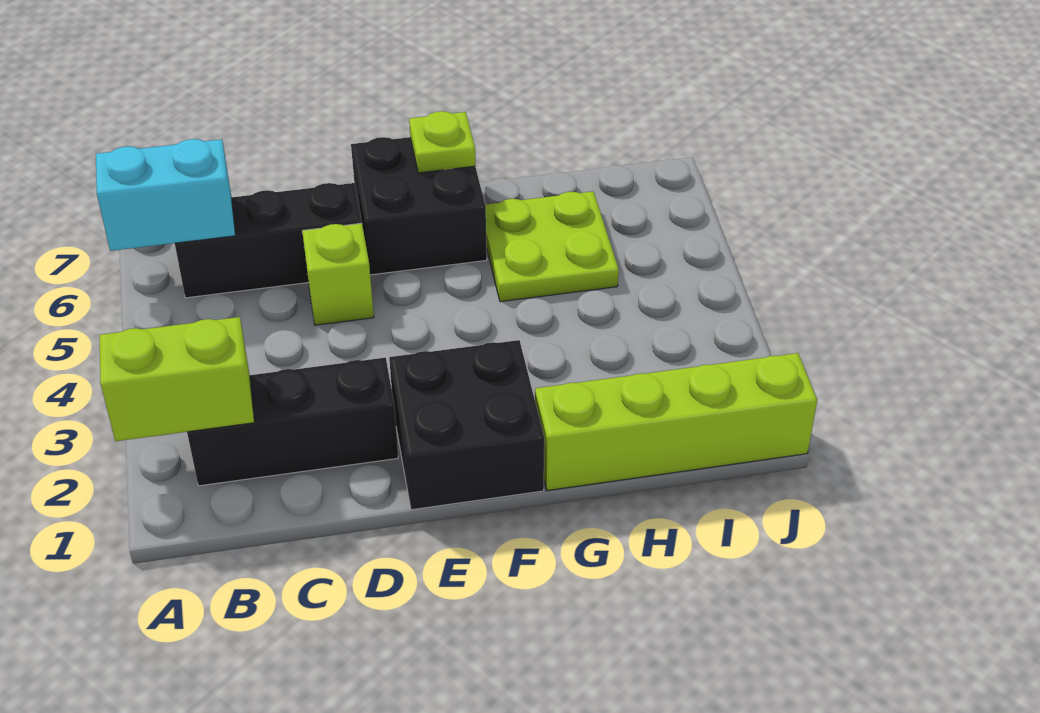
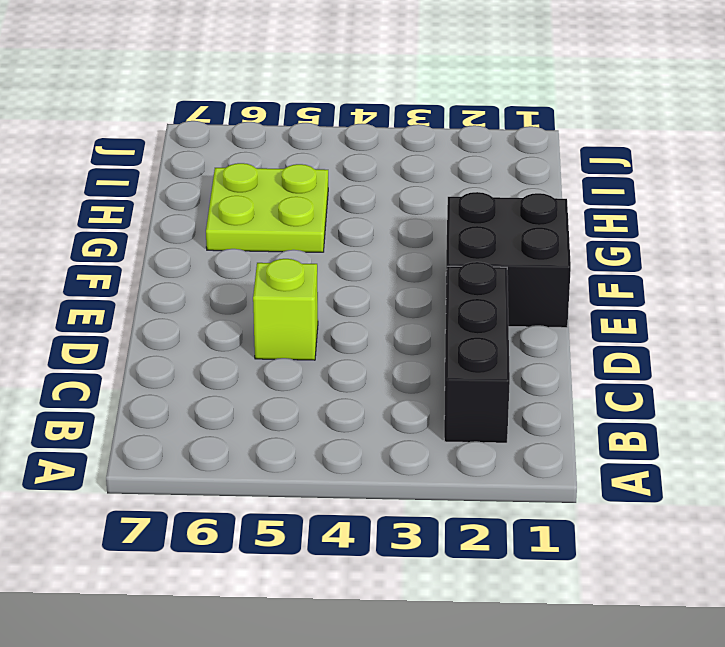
none -> black brick B6:D6 level 1
none -> black brick E6:F7 level 1

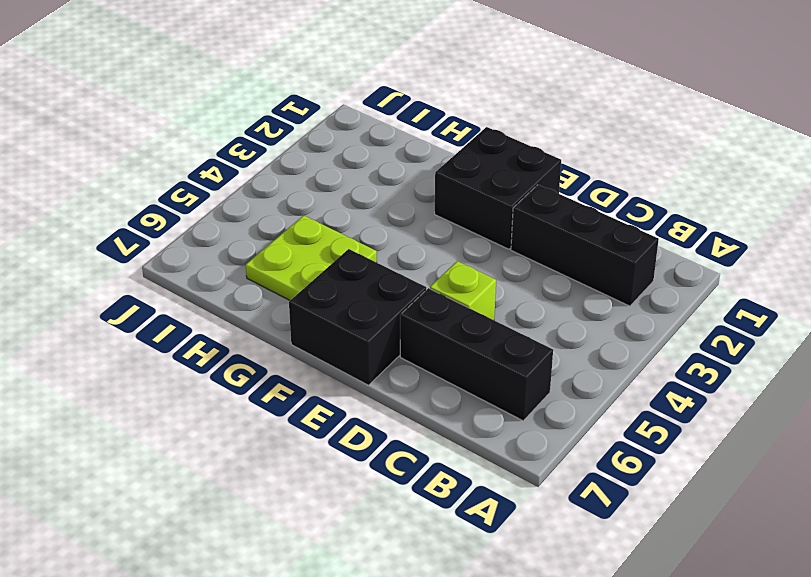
none -> lime brick G1:J1 level 1
none -> lime brick A2:B2 level 2

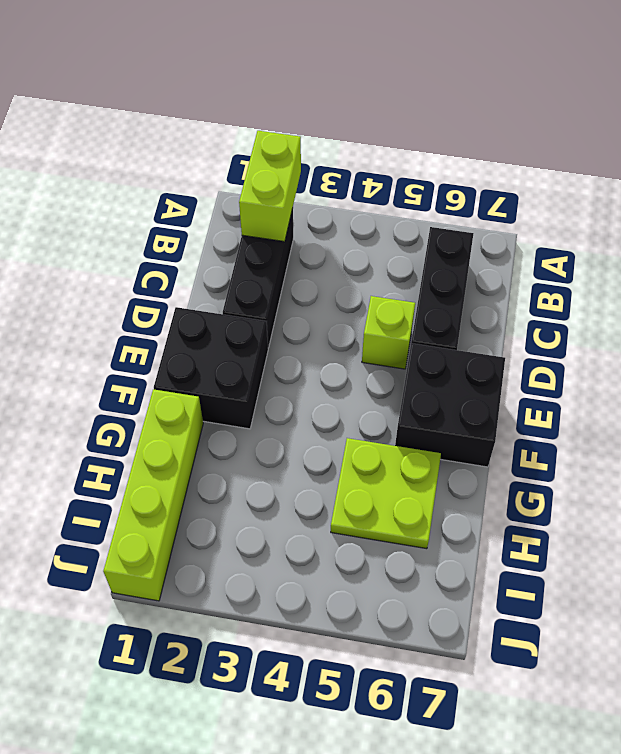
none -> cyan brick A6:B6 level 2
none -> lime plate F7 level 2

